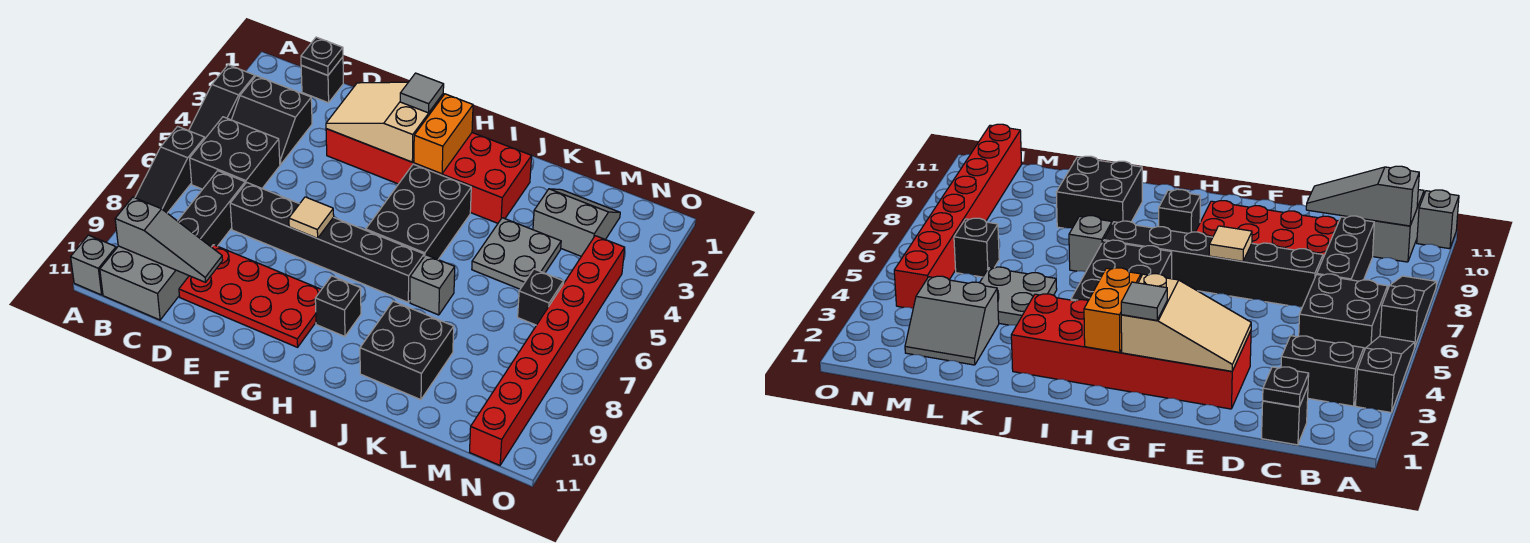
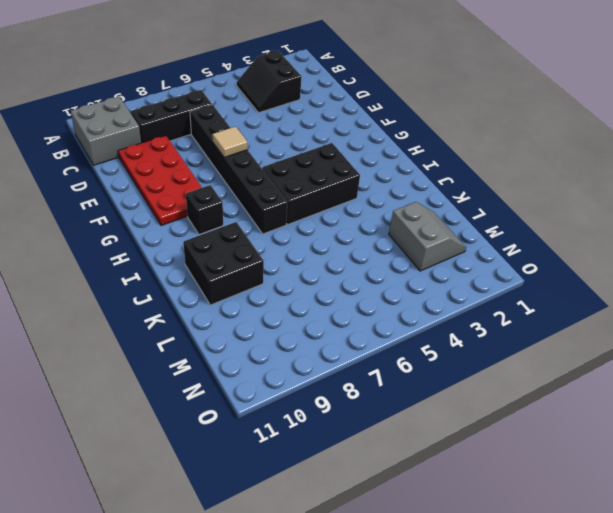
none -> black slope A3:A5 level 1 top 3
none -> black slope A6:A8 level 1 top 6
none -> grey brick A11 level 1

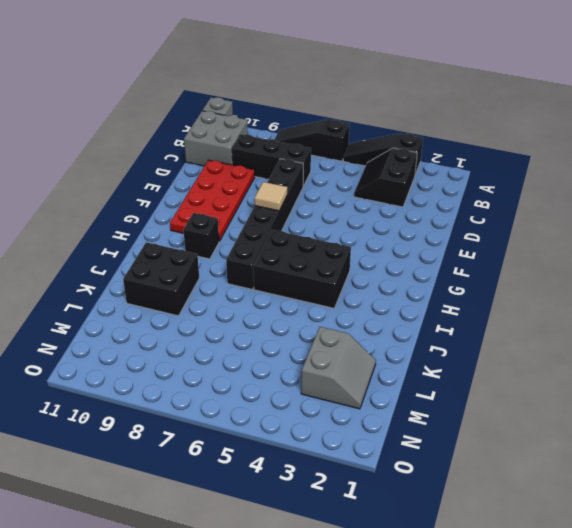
none -> black brick B5:C6 level 1
none -> black brick C1 level 1
none -> red brick E2:J3 level 1

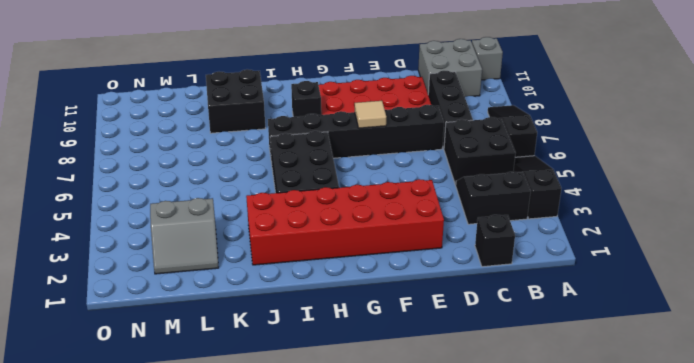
none -> grey brick J7 level 1
none -> grey plate K4:L5 level 1
none -> black brick M6 level 1

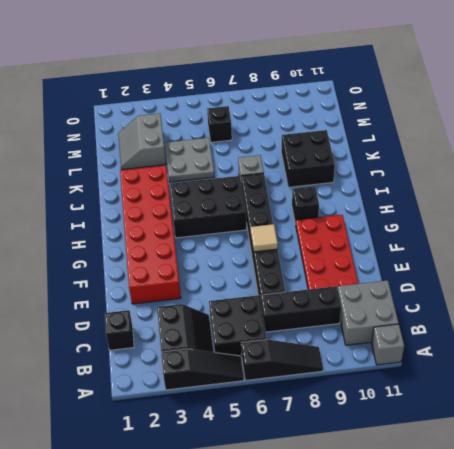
none -> red brick N4:N11 level 1
none -> grey slope B10:D10 level 2 top B
none -> black plate C1 level 2

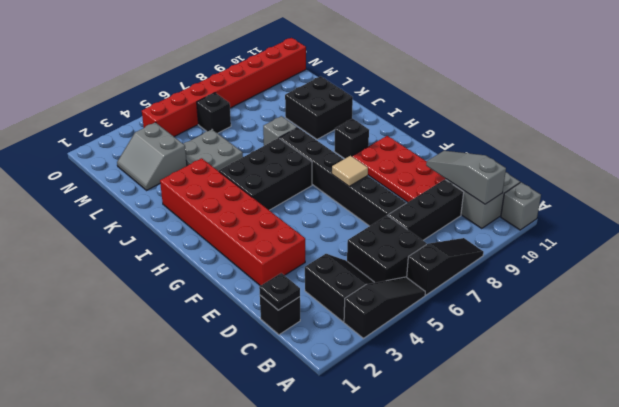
none -> tan slope E2:G3 level 2 top G
none -> orange brick H2:H3 level 2
none -> grey tile G2 level 3

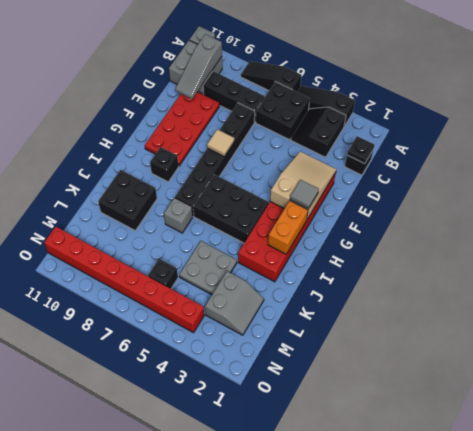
orange brick H2:I2 level 2 -> orange brick H2:H3 level 2

